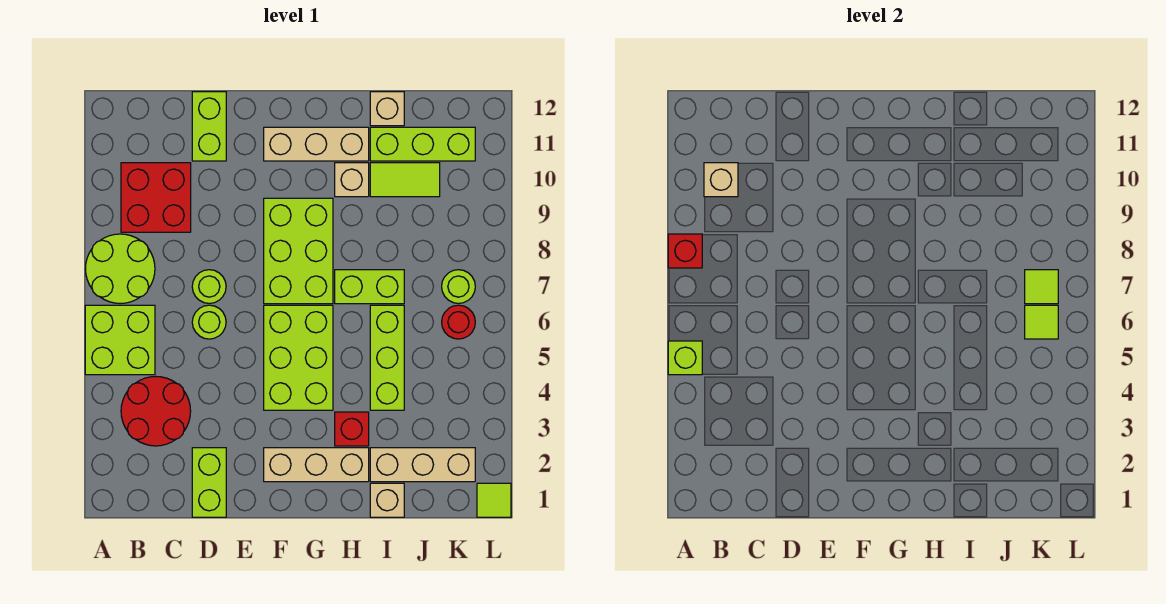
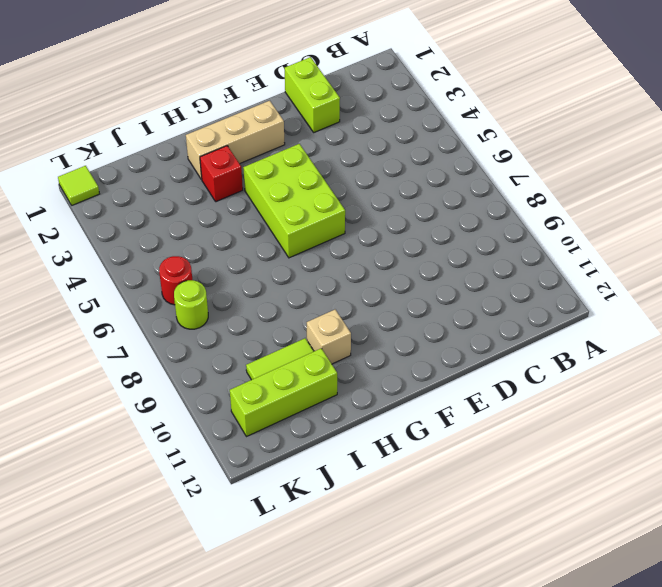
none -> lime brick A5:B6 level 1
none -> lime round brick A7:B8 level 1
none -> red round brick B3:C4 level 1

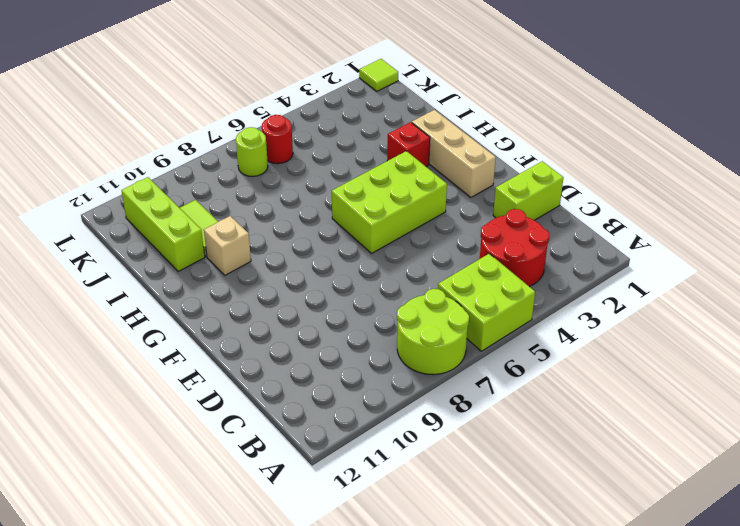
none -> red brick B9:C10 level 1
none -> lime round brick D6 level 1
none -> lime round brick D7 level 1

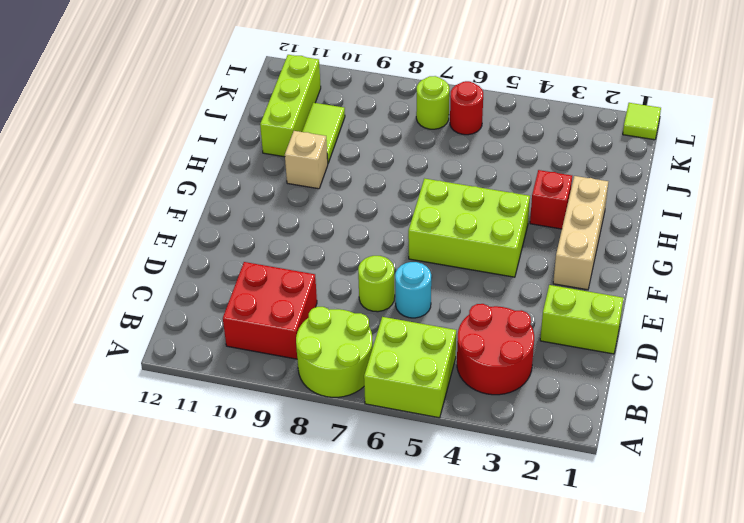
cyan round brick D6 level 1 -> lime round brick D6 level 1
none -> lime brick D11:D12 level 1
none -> lime brick F7:G9 level 1
none -> tan brick F11:H11 level 1

